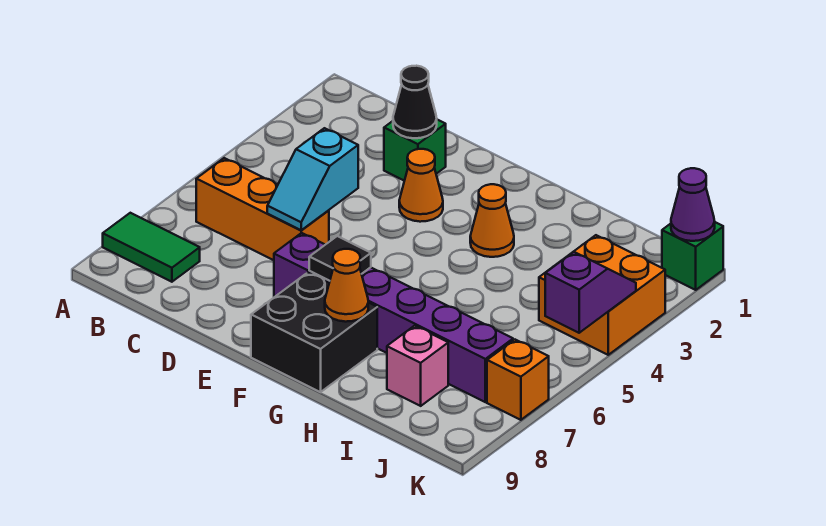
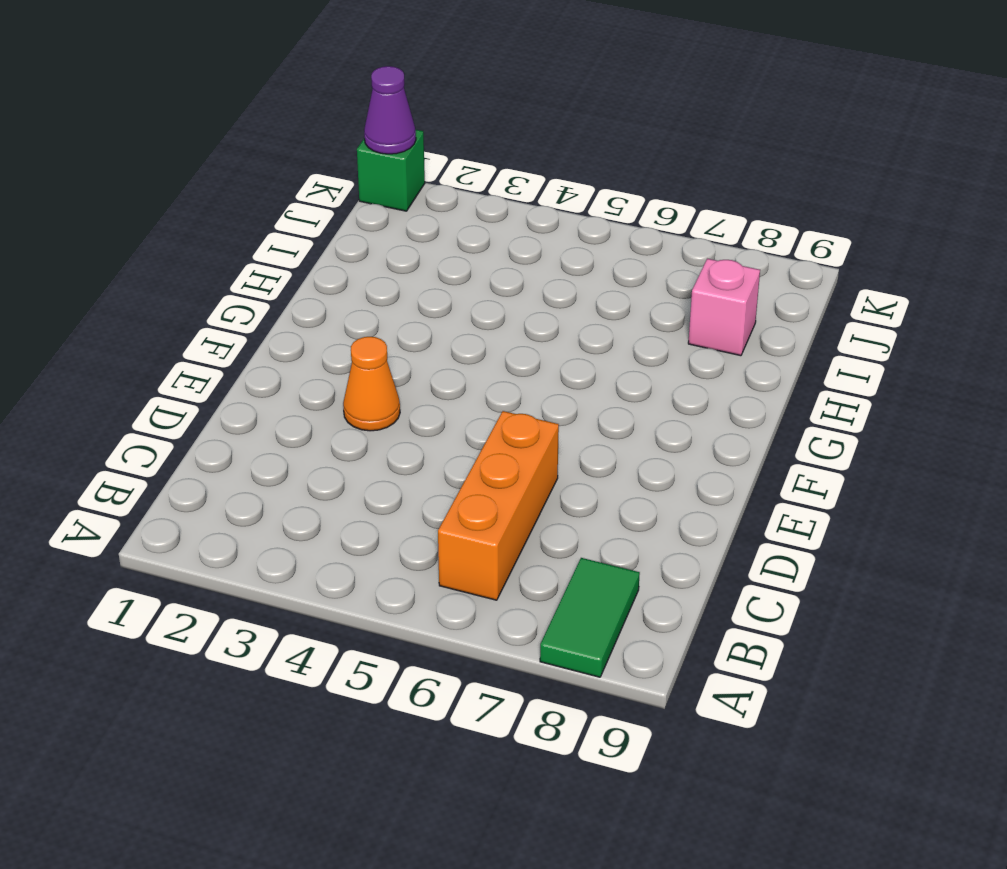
none -> green brick D2 level 1
none -> purple brick E7:J7 level 1
none -> black brick F8:G9 level 1

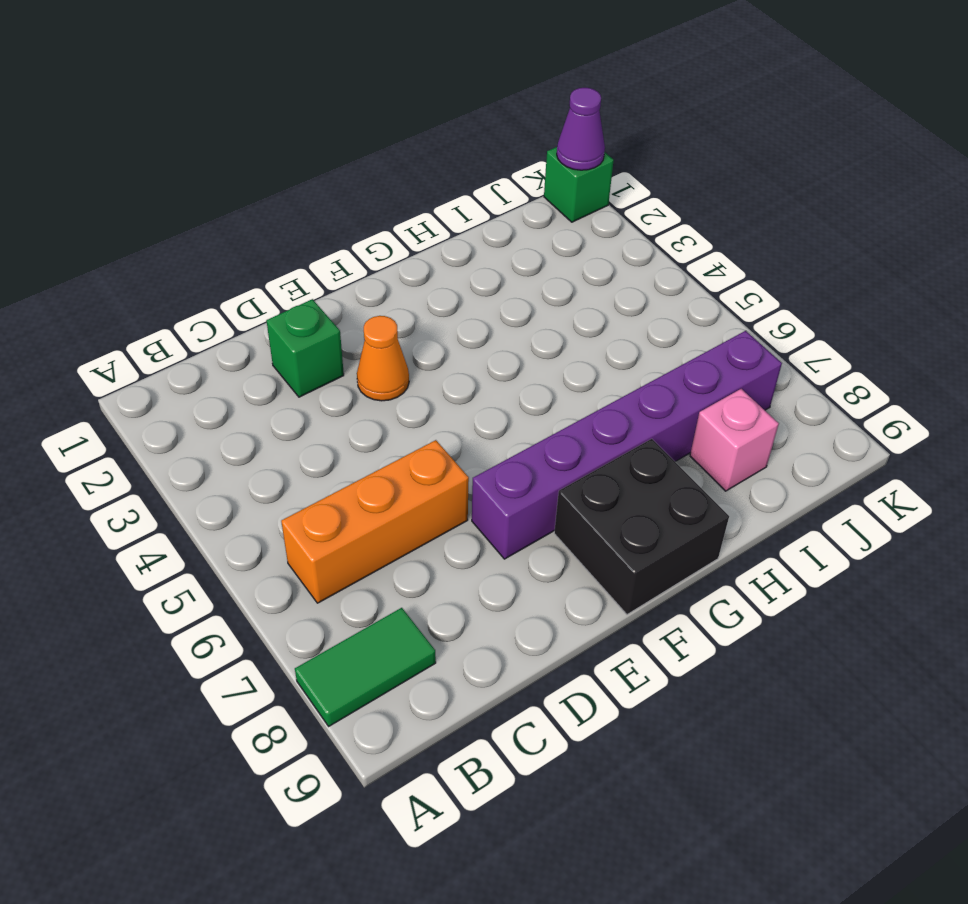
none -> orange cone G3 level 1
none -> orange brick J3:K4 level 1
none -> orange brick K7 level 1

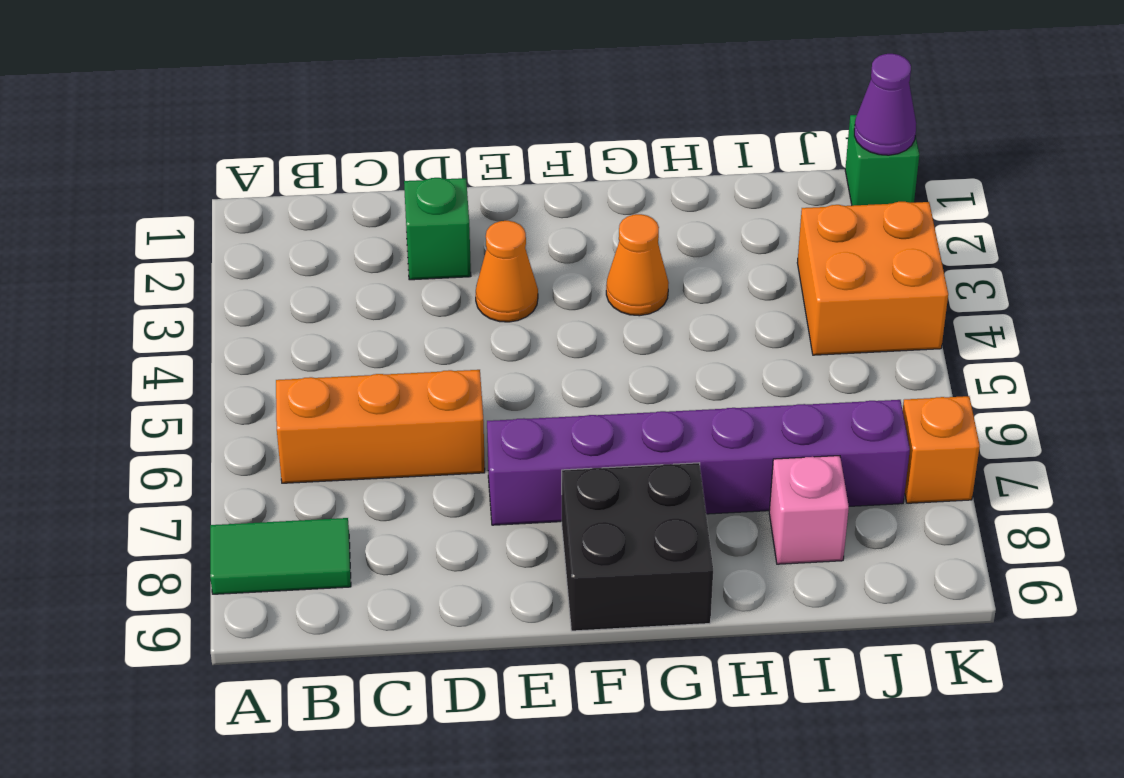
none -> black cone D2 level 2
none -> cyan slope D5:D6 level 2 top 5
none -> black tile F7 level 2

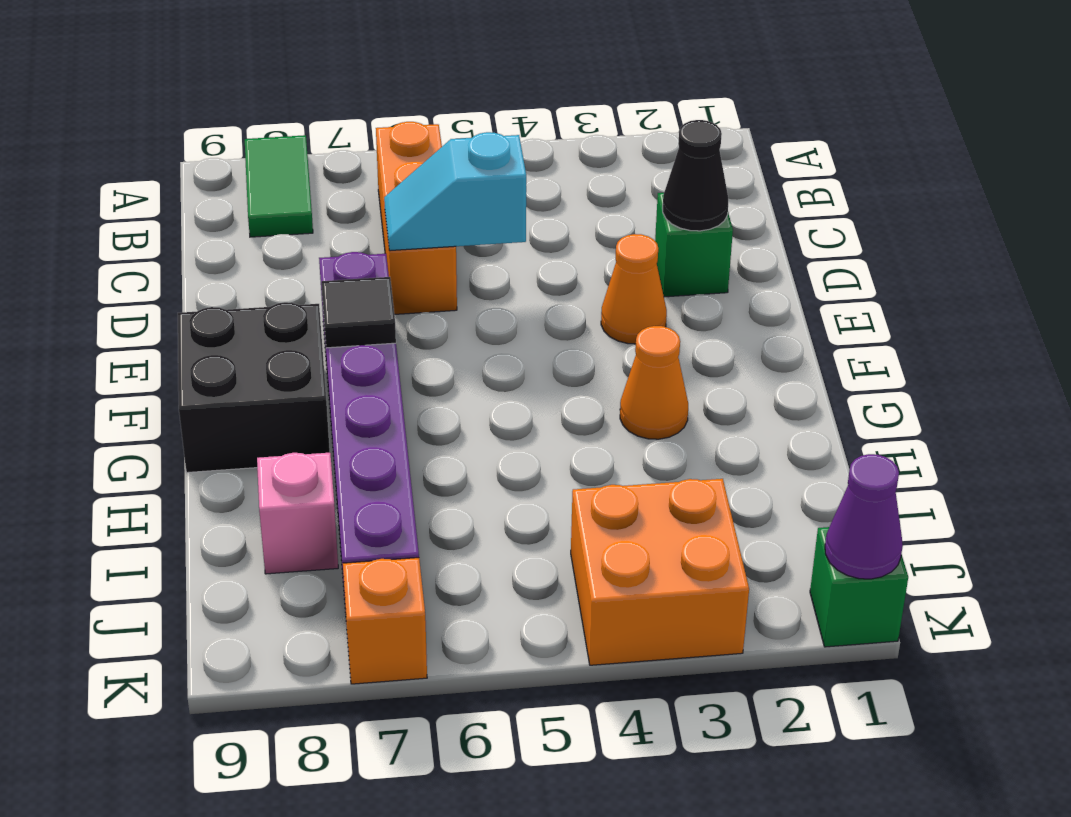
none -> orange cone G8 level 2
none -> purple slope K4:K5 level 2 top 5

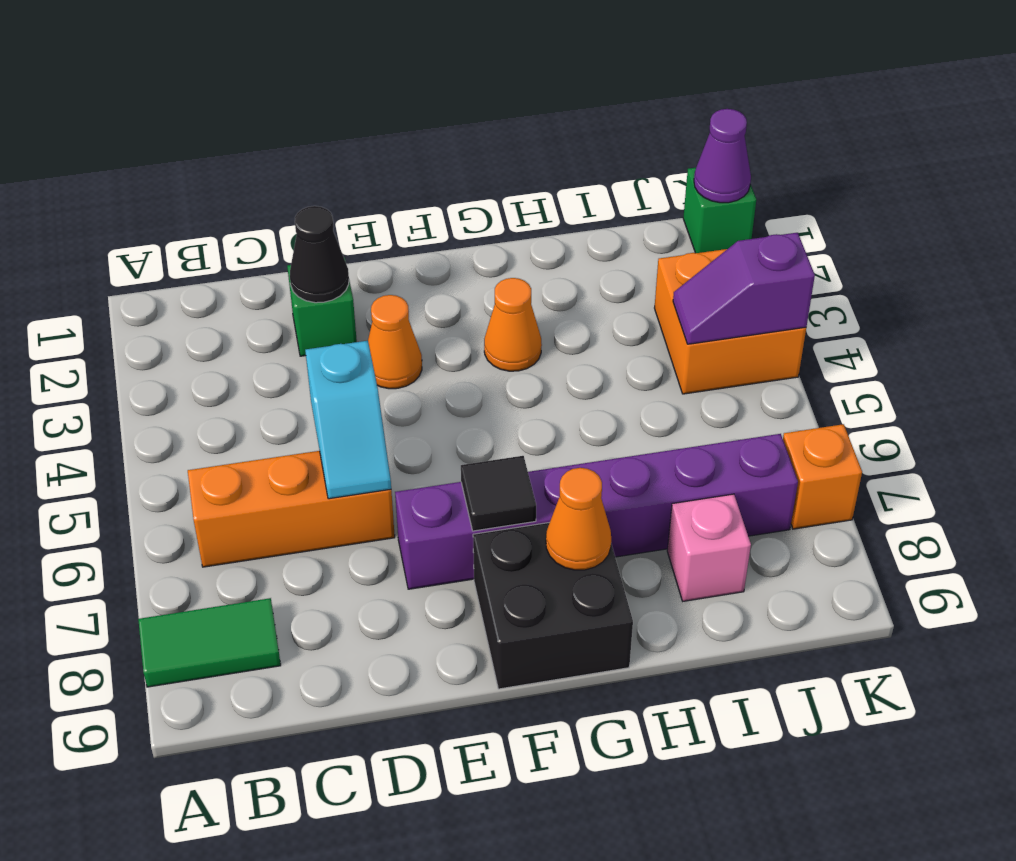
purple slope J4:K4 level 2 top K -> purple slope K4:K5 level 2 top 5

